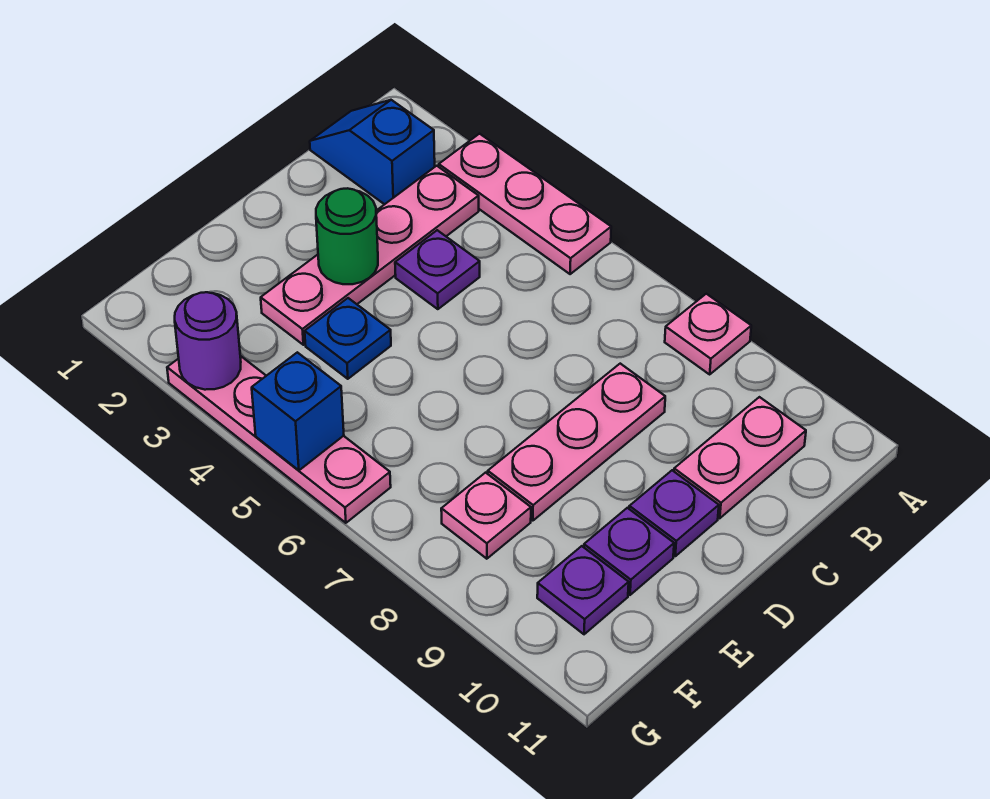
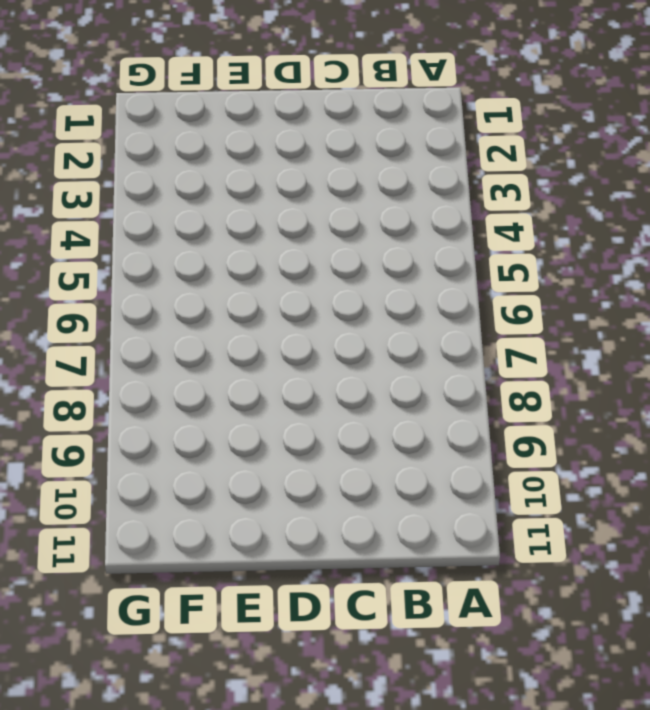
none -> pink plate A3:A5 level 1
none -> pink plate A8 level 1
none -> blue slope B1:B2 level 1 top 2

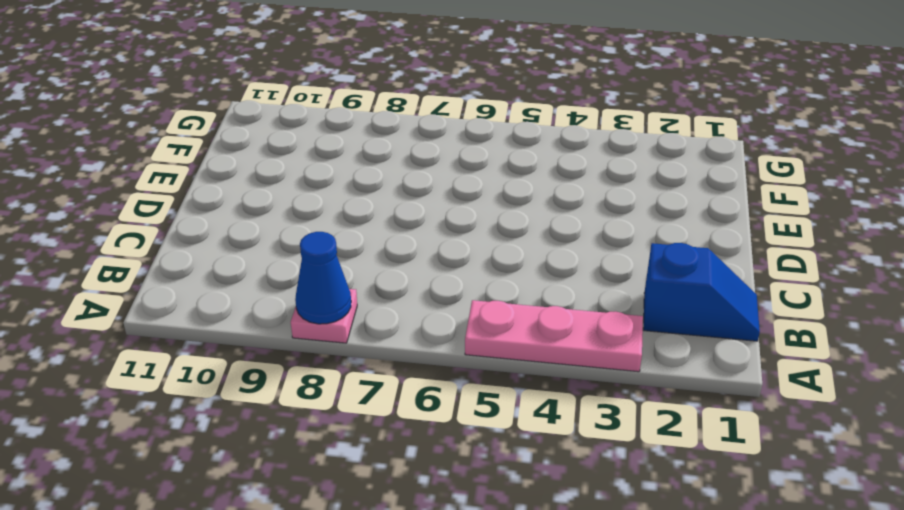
blue cone A8 level 2 -> none
none -> pink plate B3:E3 level 1
none -> pink plate B10:C10 level 1
none -> purple plate C4 level 1

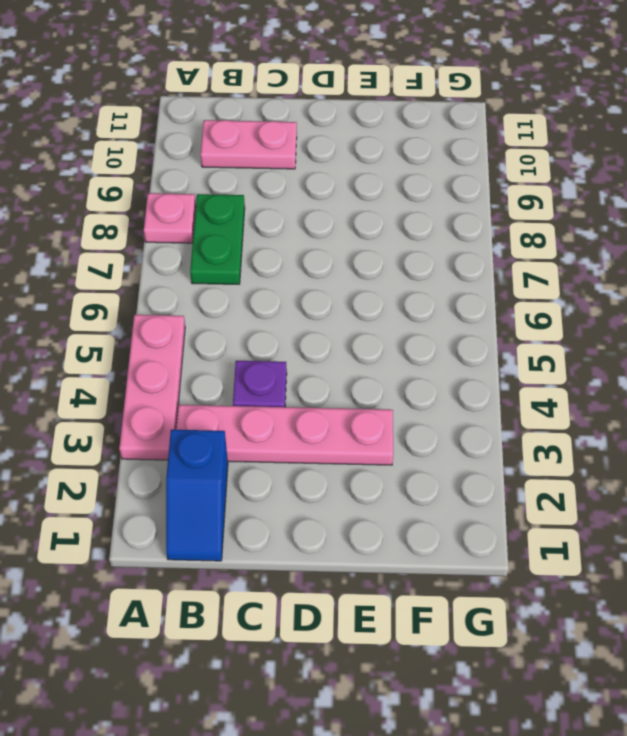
green plate B7:B8 level 1 -> none
none -> pink plate C8:E8 level 1
none -> purple plate D10 level 1
none -> blue plate E4 level 1

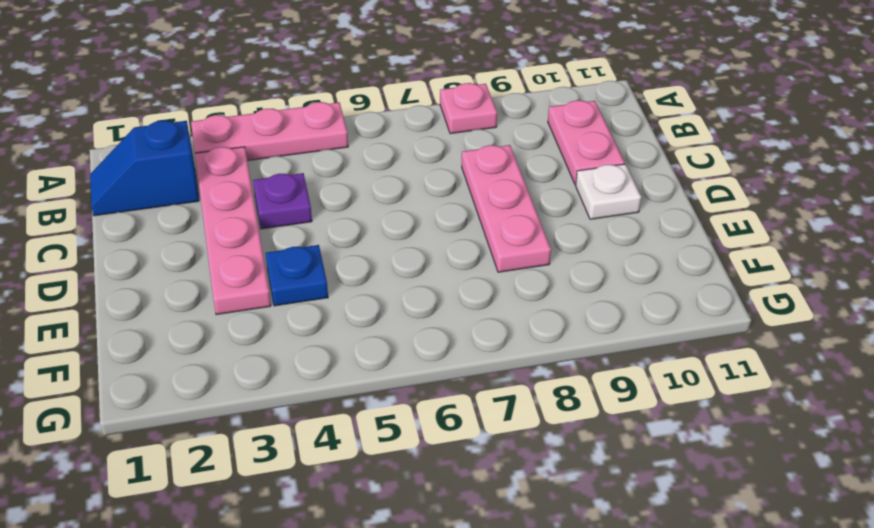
white plate D10 level 1 -> purple plate D10 level 1
none -> purple plate E10 level 1
none -> pink plate F8 level 1
none -> purple plate F10 level 1

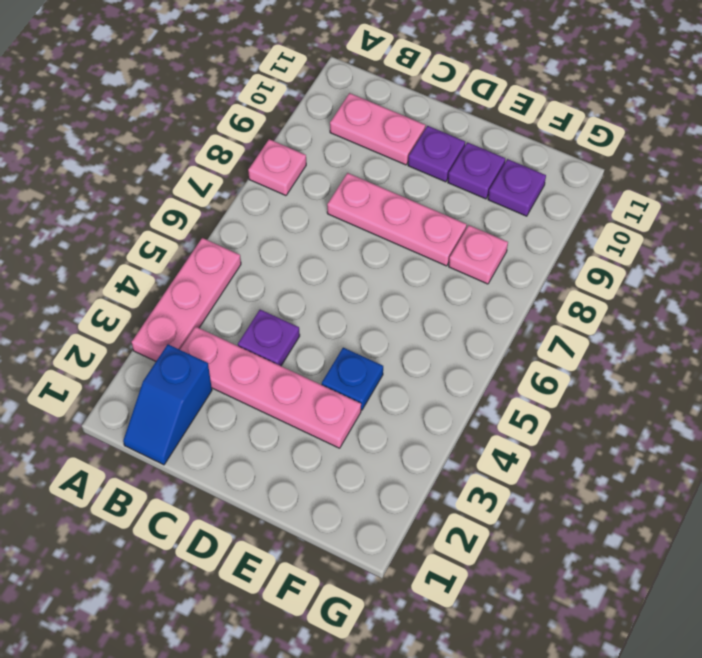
none -> pink plate G3:G6 level 1
none -> green round brick D3 level 2
none -> purple round brick G3 level 2

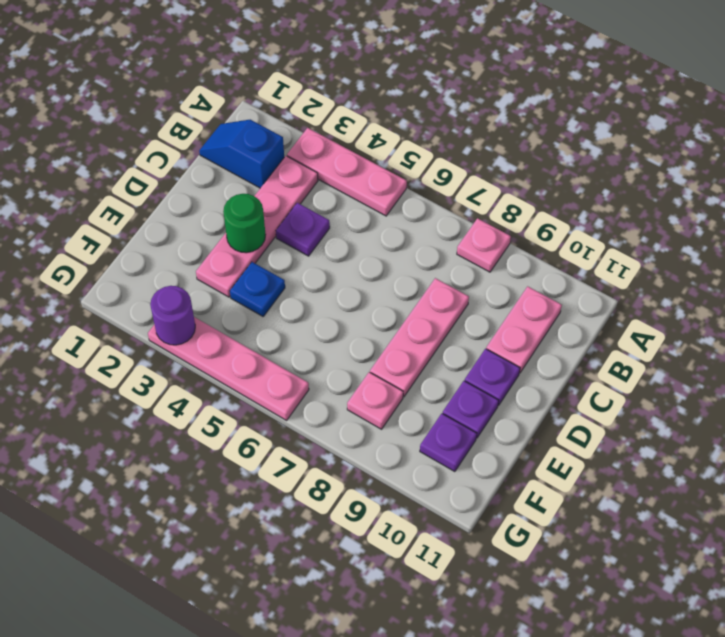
none -> blue brick G5 level 2

